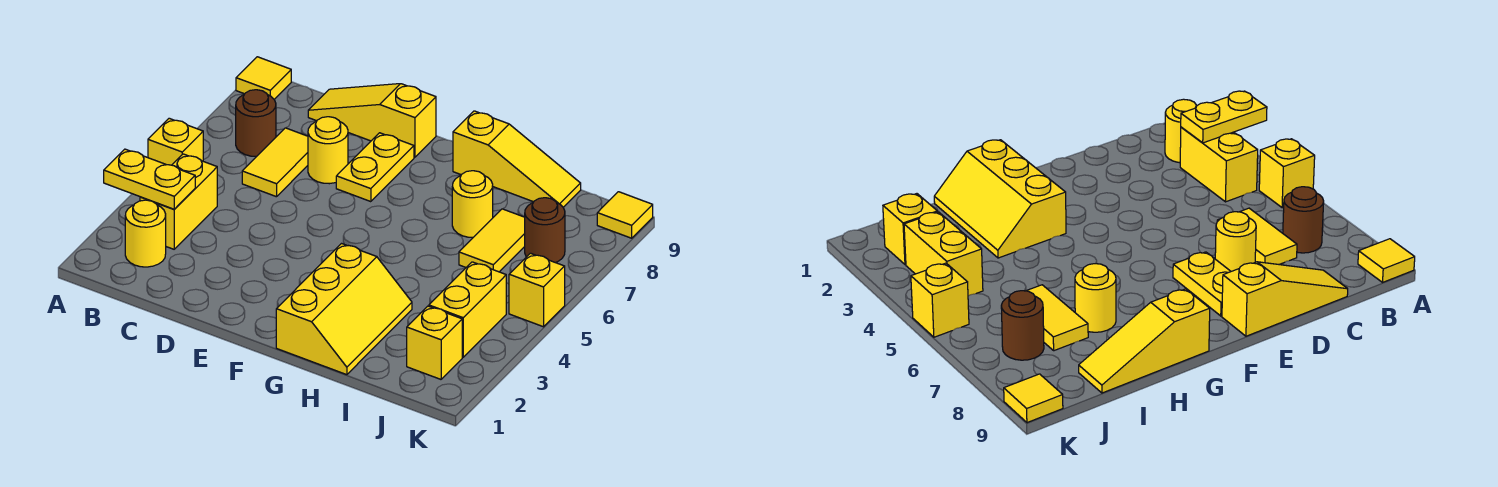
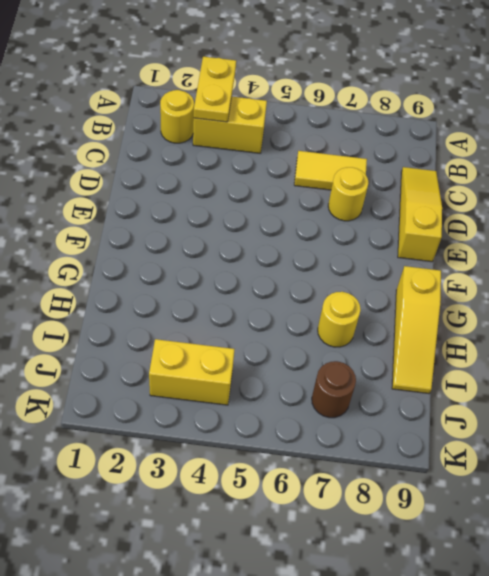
none -> yellow brick A5 level 1
none -> yellow tile A9 level 1
none -> brown round brick B7 level 1

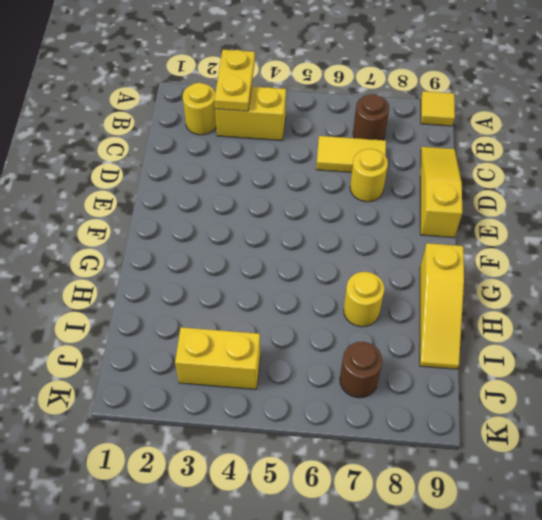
none -> yellow brick A5 level 1
none -> yellow plate E7:E8 level 1
none -> yellow slope G1:H3 level 1 top G

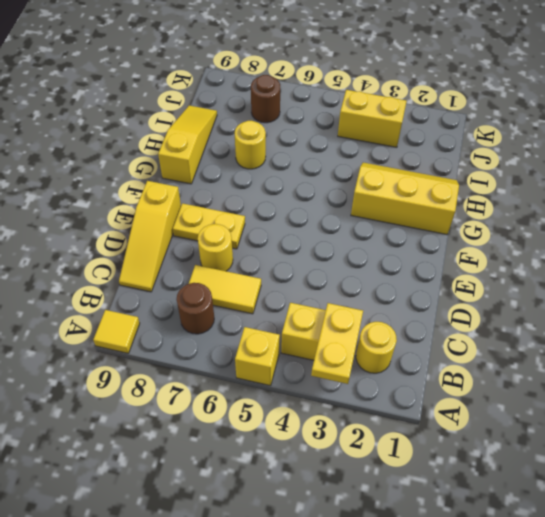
none -> yellow tile I6:I7 level 1
none -> yellow brick J2 level 1
none -> yellow brick K5 level 1

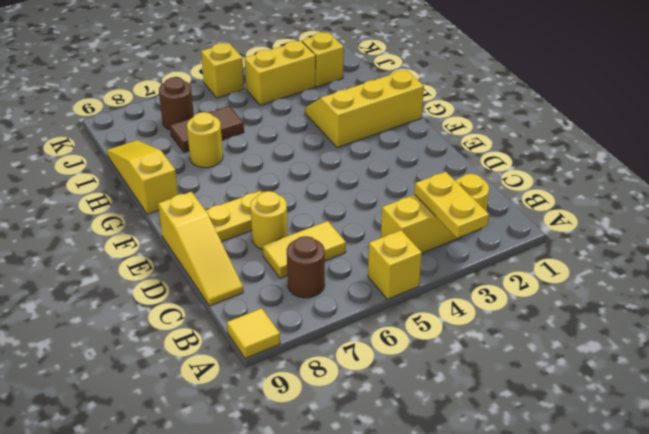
brown tile I6:I7 level 1 -> yellow tile I6:I7 level 1
none -> yellow tile K9 level 1

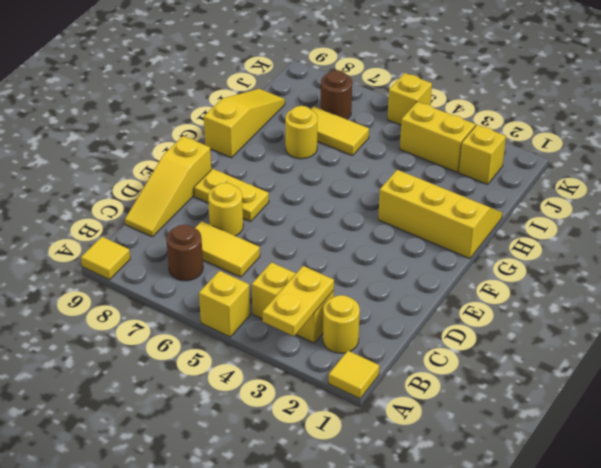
yellow tile A1 level 1 -> yellow tile K9 level 1

